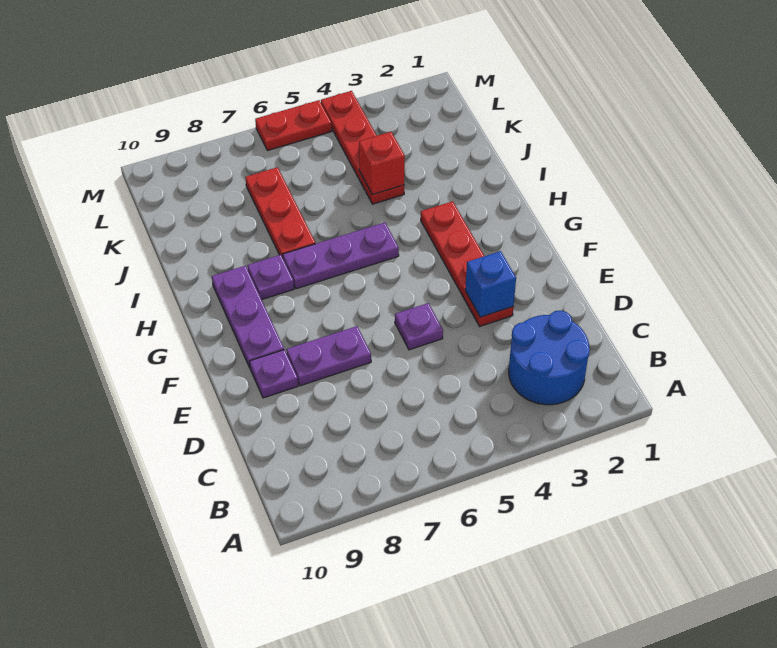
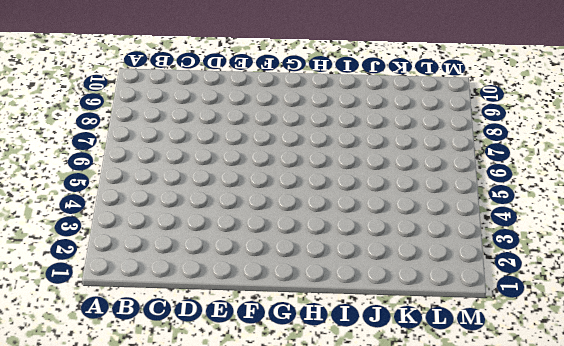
none -> blue round brick B2:C3 level 1
none -> red plate E3:H3 level 1
none -> purple plate E5 level 1

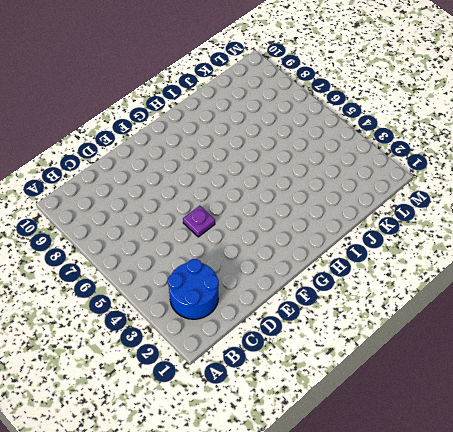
none -> red plate E3:H3 level 1
none -> purple plate E7:E8 level 1
none -> purple plate E9 level 1

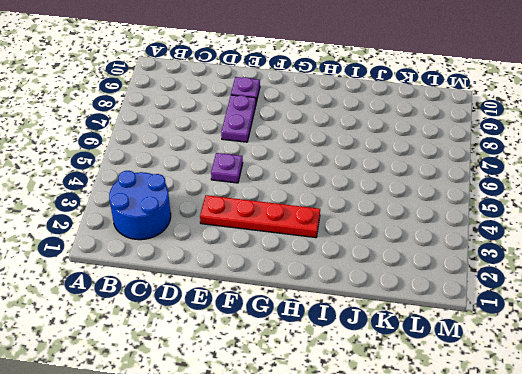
none -> purple plate F9:H9 level 1
none -> purple plate H5:H7 level 1
none -> purple plate H8 level 1

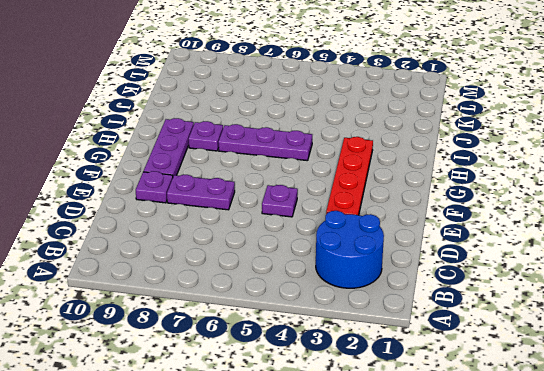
none -> red plate I7:K7 level 1
none -> red plate J4:M4 level 1
none -> red plate M5:M6 level 1

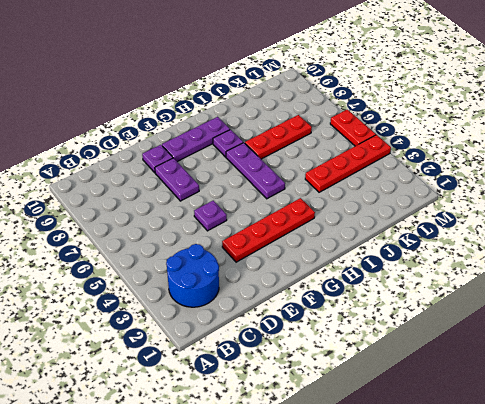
none -> blue brick E3 level 2
none -> red brick J4 level 2

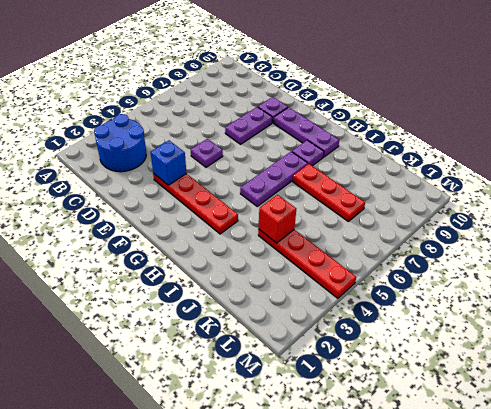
none -> red plate M5:M6 level 1

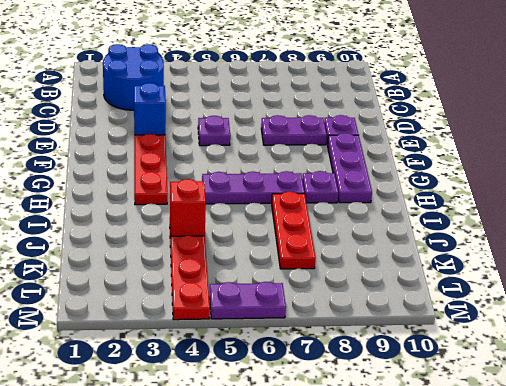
purple plate M5:M6 level 1 -> red plate M5:M6 level 1

